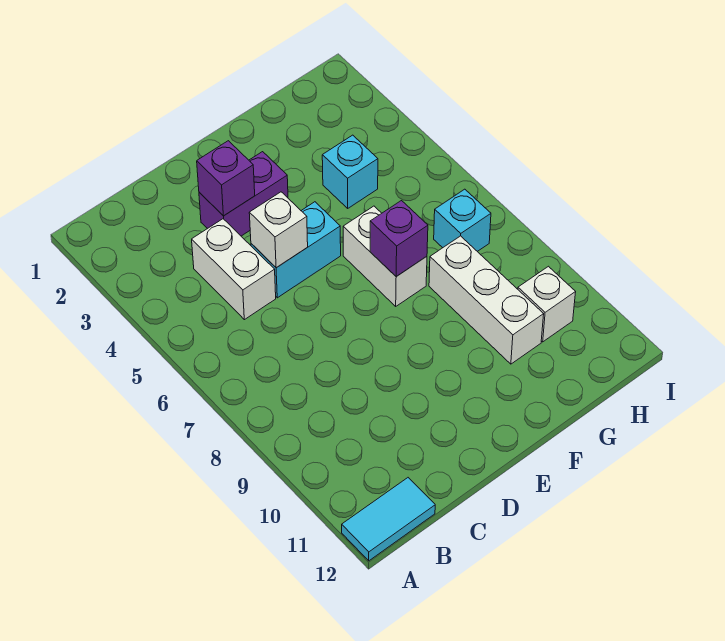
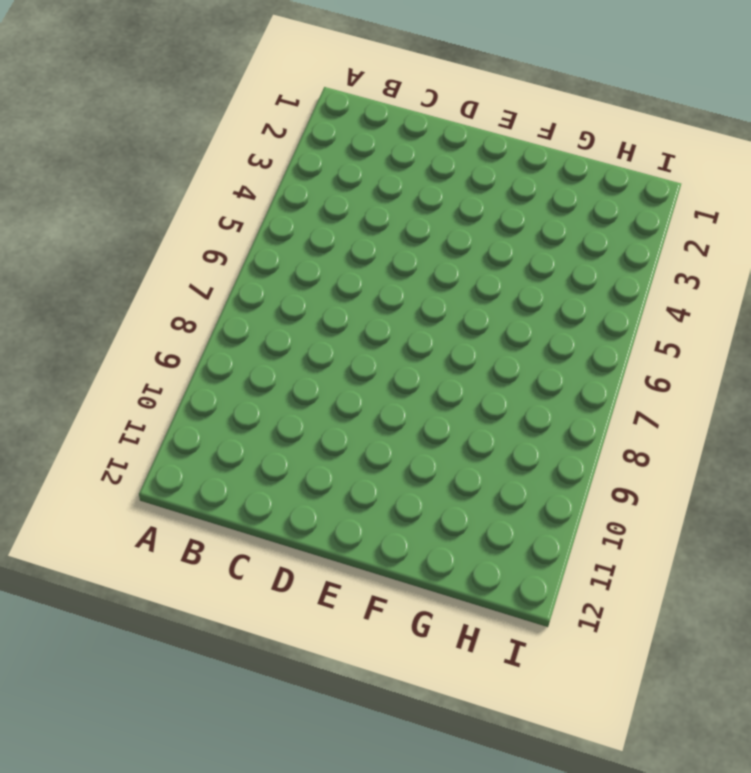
none -> cyan tile A12:B12 level 1
none -> white brick C4:C5 level 1
none -> purple brick D3:E3 level 1

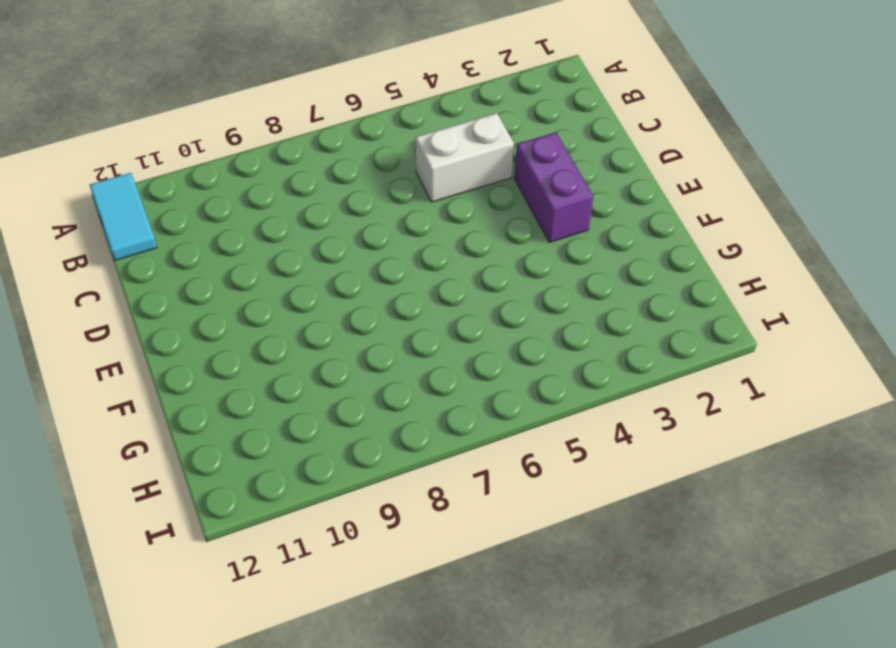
none -> cyan brick D5:E5 level 1
none -> white brick F6:F7 level 1
none -> cyan brick G4 level 1

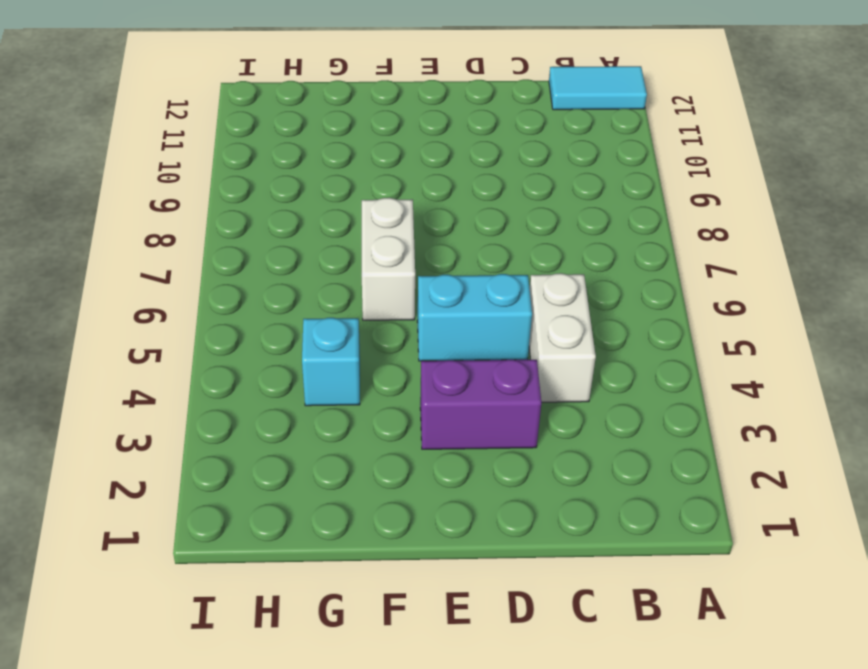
none -> white brick G8:G10 level 1
none -> cyan brick H7 level 1
none -> white brick H10 level 1

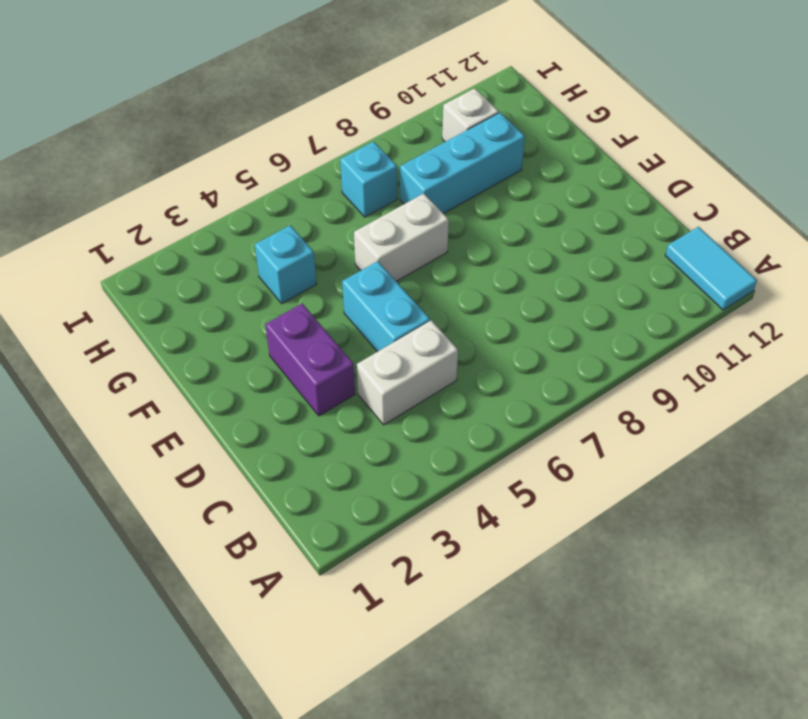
cyan brick G8:G10 level 1 -> white brick G8:G10 level 1
none -> purple brick D3 level 2
none -> white brick D5 level 2
none -> purple brick F7 level 2

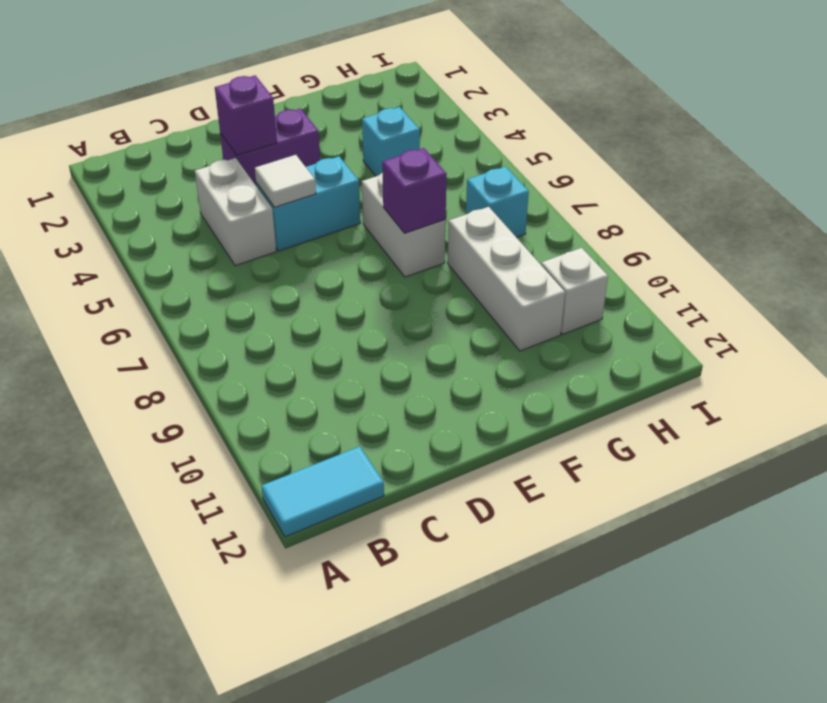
white tile D5 level 2 -> white brick D5 level 2

